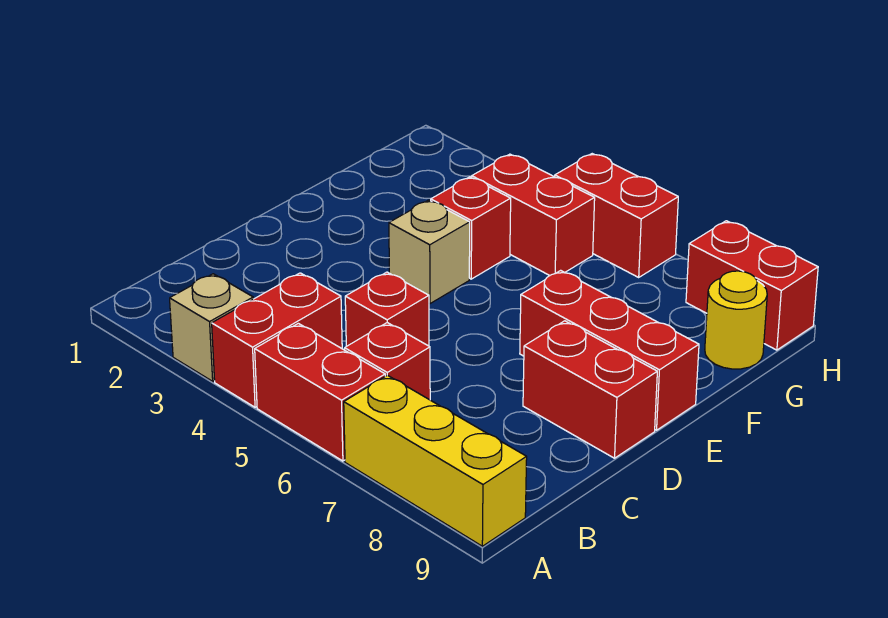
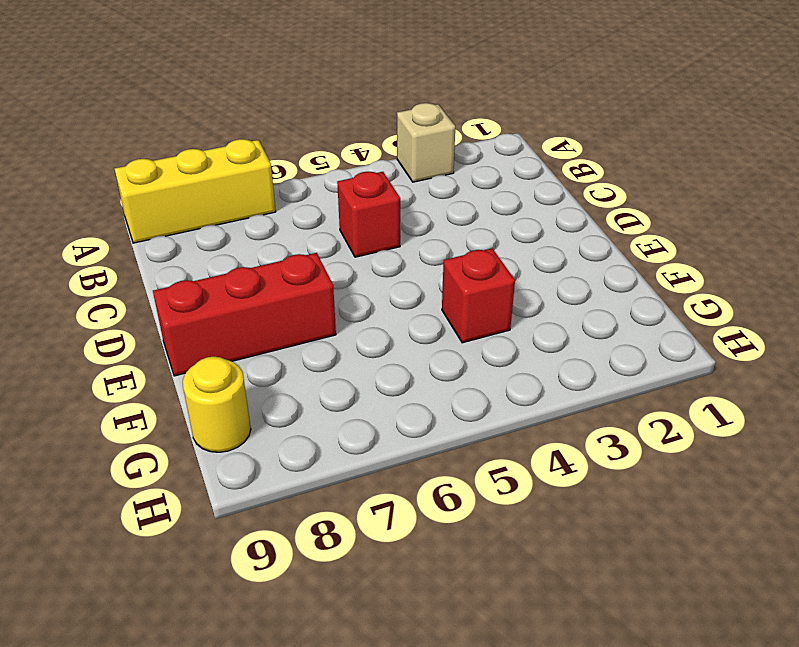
none -> red brick A4:B4 level 1
none -> red brick A5:A6 level 1
none -> red brick B6 level 1

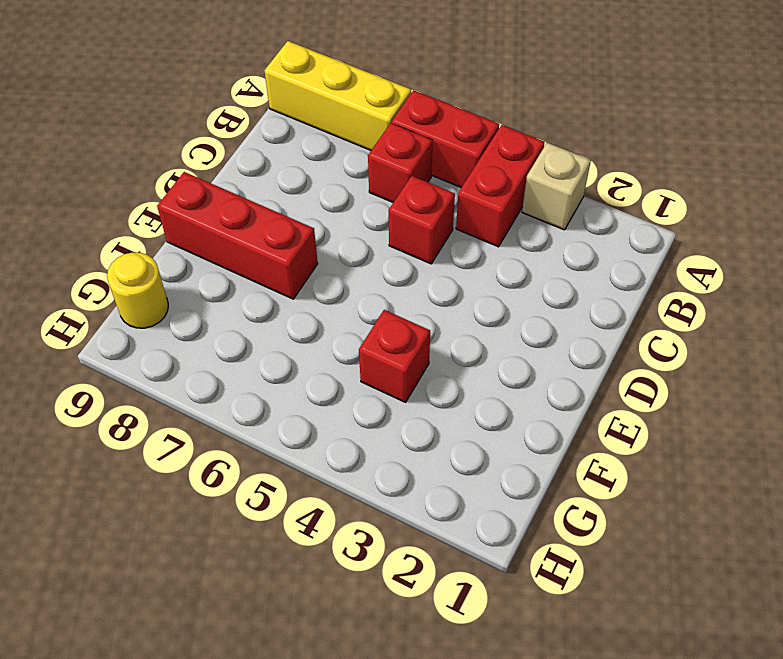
none -> red brick D8:D9 level 1
none -> tan brick E4 level 1
none -> red brick G4:G5 level 1

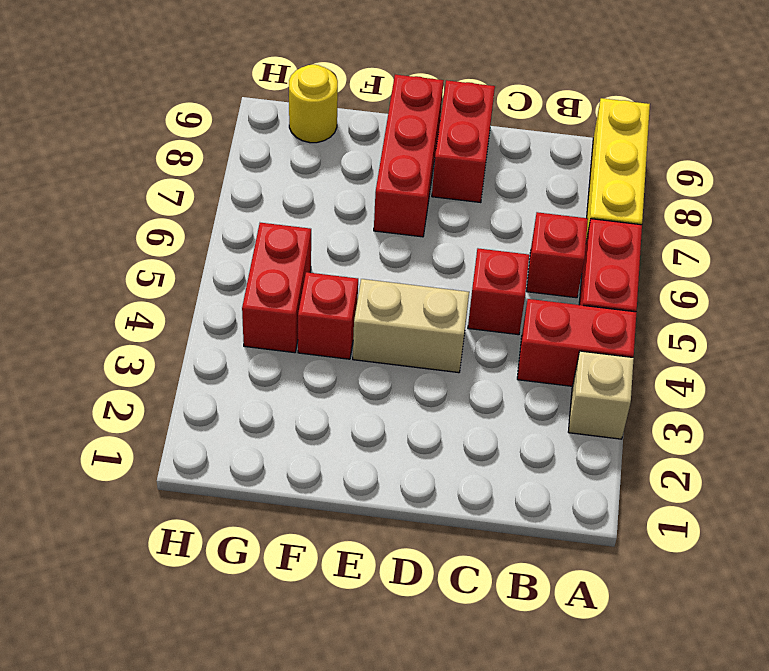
tan brick D4:E4 level 1 -> tan brick E4 level 1
none -> red brick H5:H6 level 1
none -> red brick H8:H9 level 1

